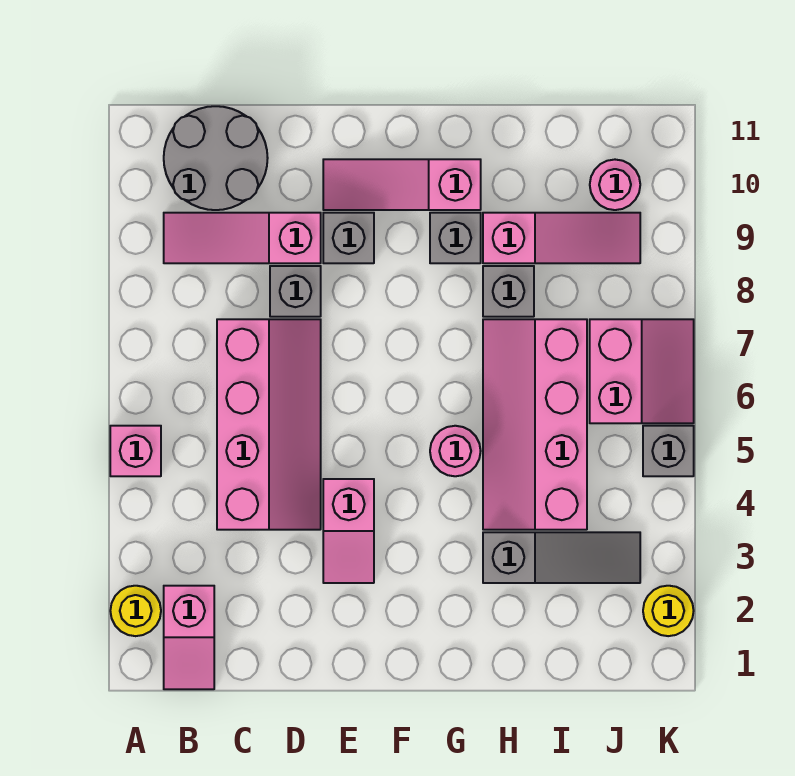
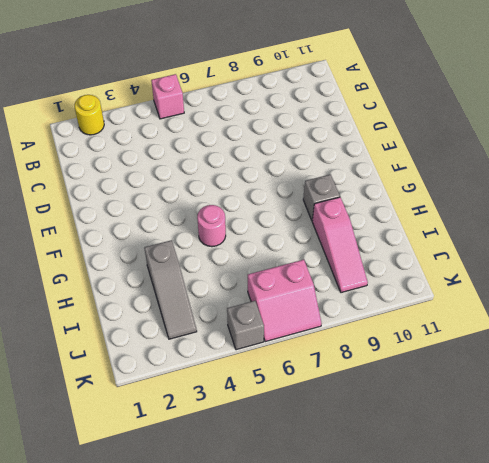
none -> pink slope B1:B2 level 1 top 2
none -> pink slope B9:D9 level 1 top D
none -> grey round brick B10:C11 level 1

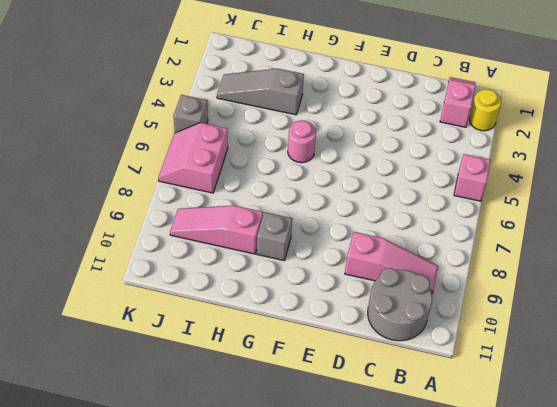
none -> pink slope C4:D7 level 1 top C
none -> grey brick D8 level 1
none -> pink slope E3:E4 level 1 top 4

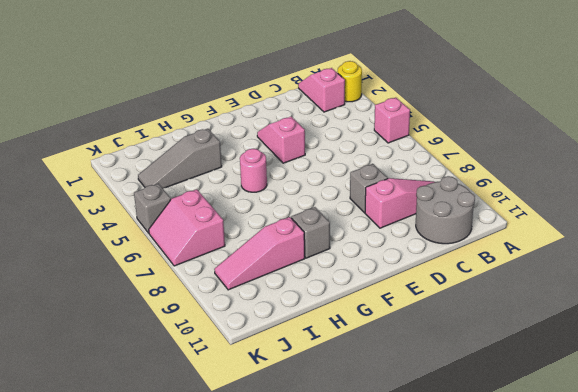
none -> pink slope C4:D7 level 1 top C
none -> grey brick E9 level 1
none -> pink slope E10:G10 level 1 top G

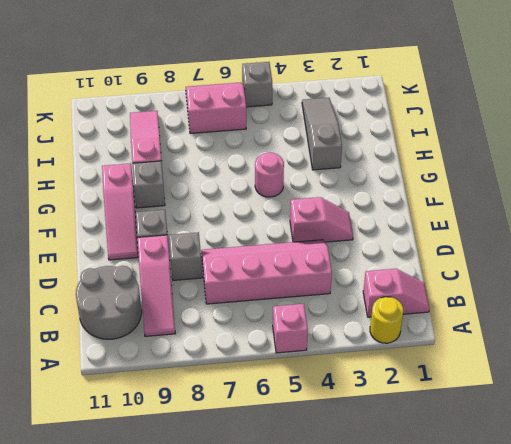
none -> pink slope H4:I7 level 1 top I
none -> grey brick H8 level 1
none -> pink round brick J10 level 1

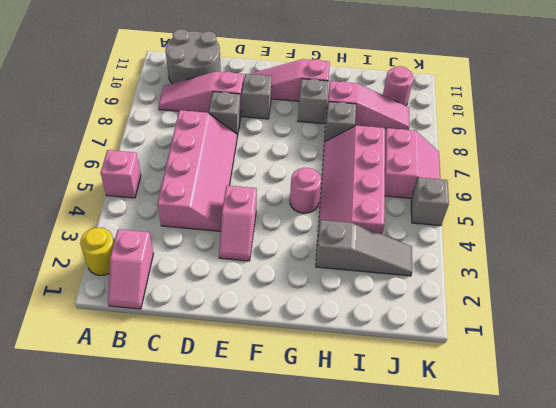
none -> yellow round brick K2 level 1

